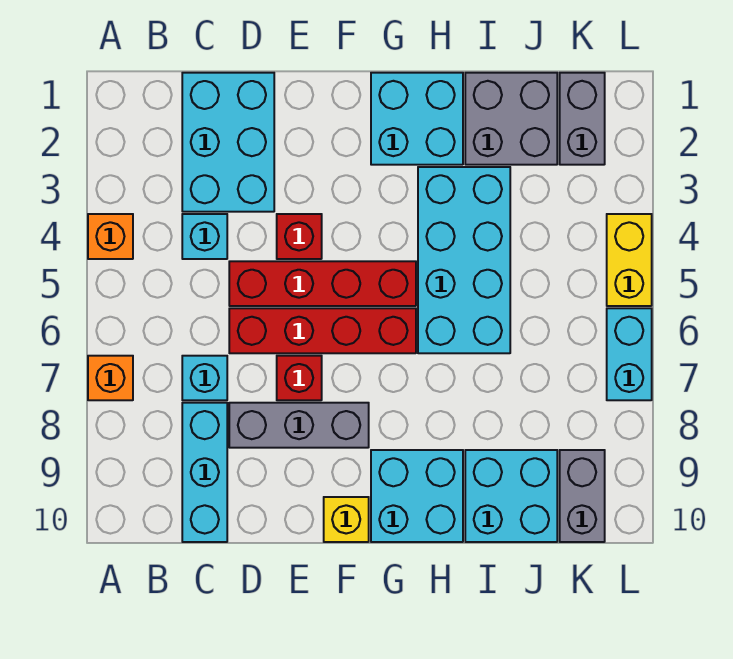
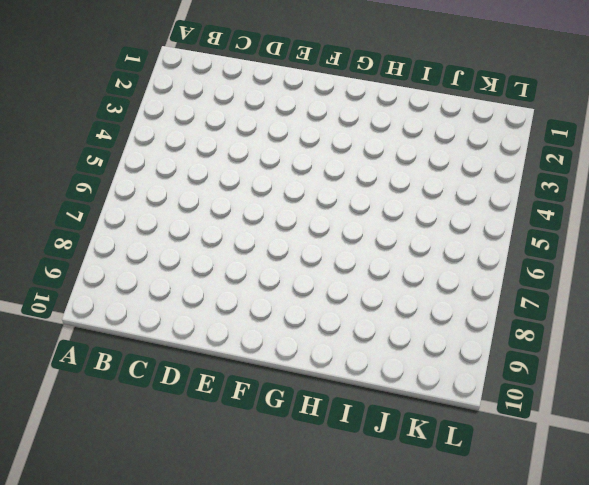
none -> orange brick A4 level 1
none -> orange brick A7 level 1
none -> cyan brick C1:D3 level 1

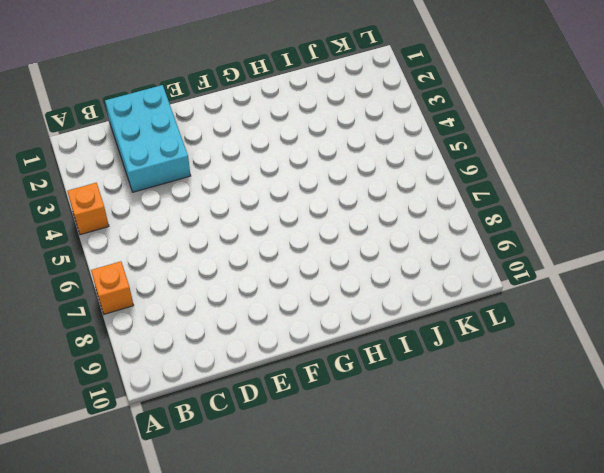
none -> cyan brick C4 level 1
none -> cyan brick C7 level 1
none -> cyan brick C8:C10 level 1

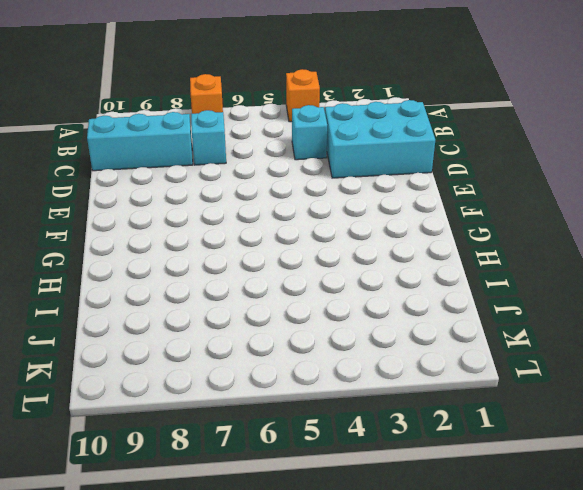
none -> red brick D5:G5 level 1
none -> red brick D6:G6 level 1
none -> grey brick D8:F8 level 1

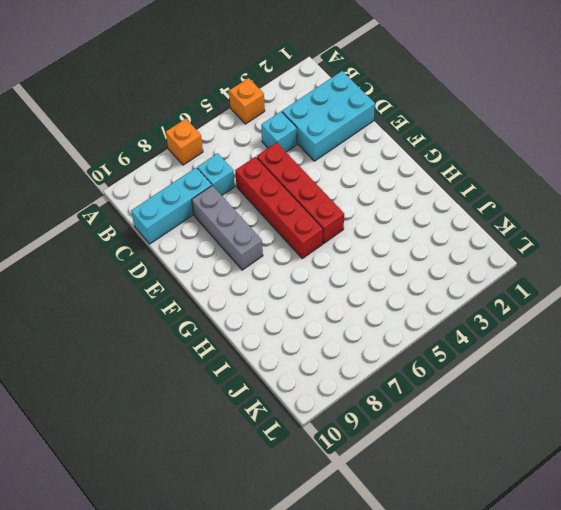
none -> red brick E4 level 1
none -> red brick E7 level 1
none -> yellow brick F10 level 1

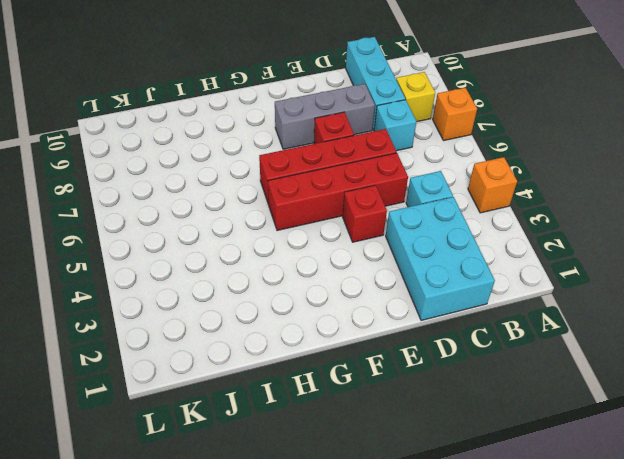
yellow brick B8 level 1 -> yellow brick F10 level 1
none -> cyan brick G1:H2 level 1
none -> cyan brick G9:H10 level 1
none -> cyan brick H3:I6 level 1

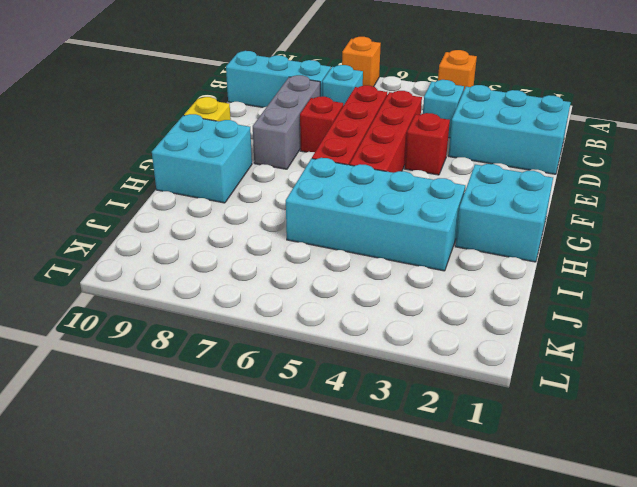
none -> grey brick I1:J2 level 1
none -> cyan brick I9:J10 level 1
none -> grey brick K1:K2 level 1

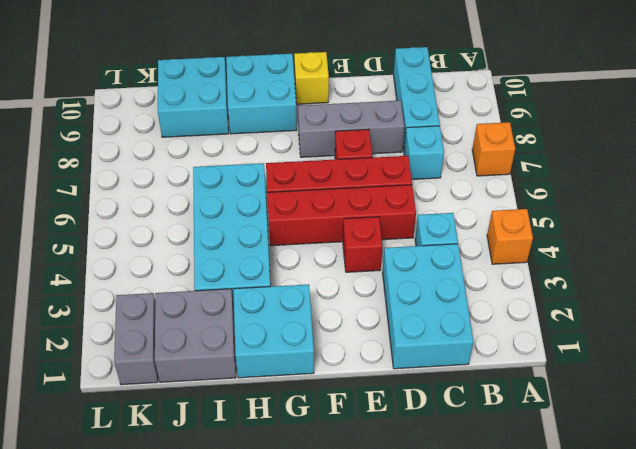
none -> grey brick K9:K10 level 1
none -> yellow brick L4:L5 level 1
none -> cyan brick L6:L7 level 1

